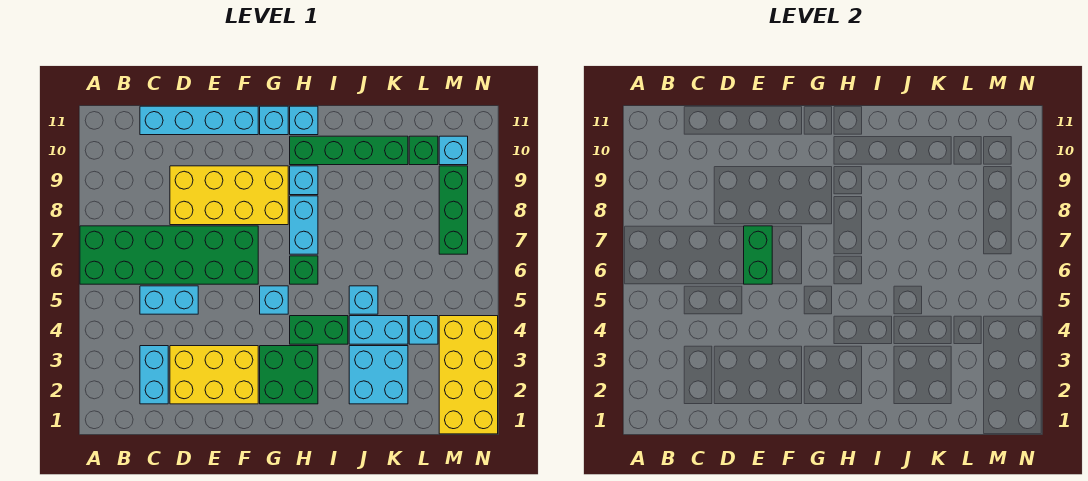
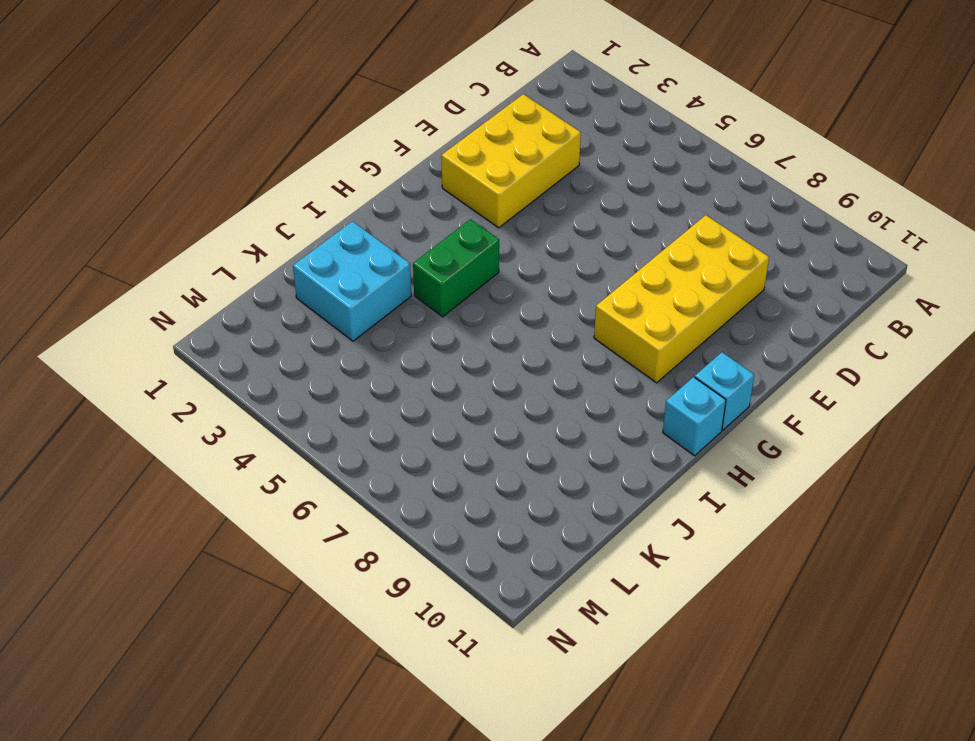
none -> green brick A6:F7 level 1
none -> cyan brick C2:C3 level 1
none -> cyan brick C5:D5 level 1

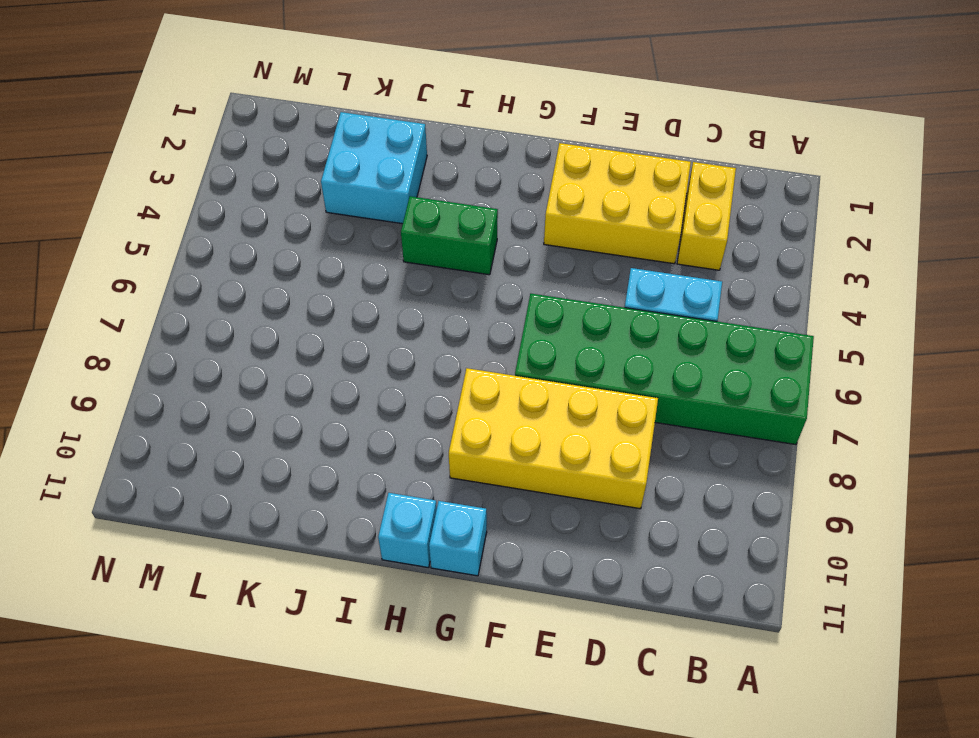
yellow brick C2:C3 level 1 -> cyan brick C2:C3 level 1
none -> cyan brick C11:F11 level 1
none -> green brick G2:H3 level 1
none -> cyan brick G5 level 1

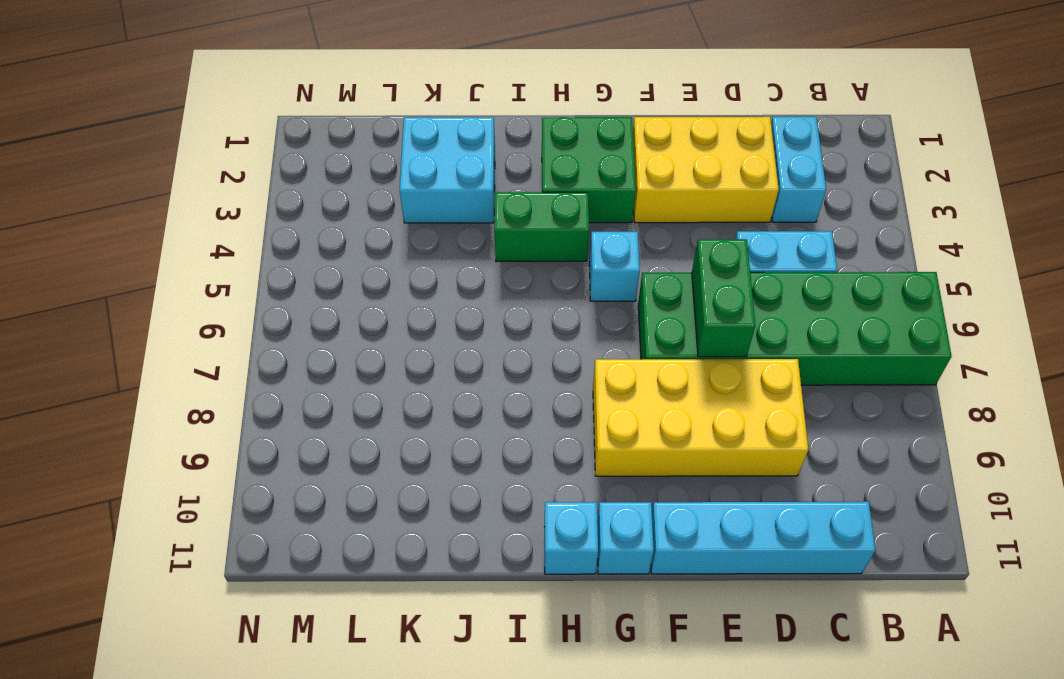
none -> green brick H6 level 1
none -> cyan brick H7:H8 level 1
none -> cyan brick H9 level 1

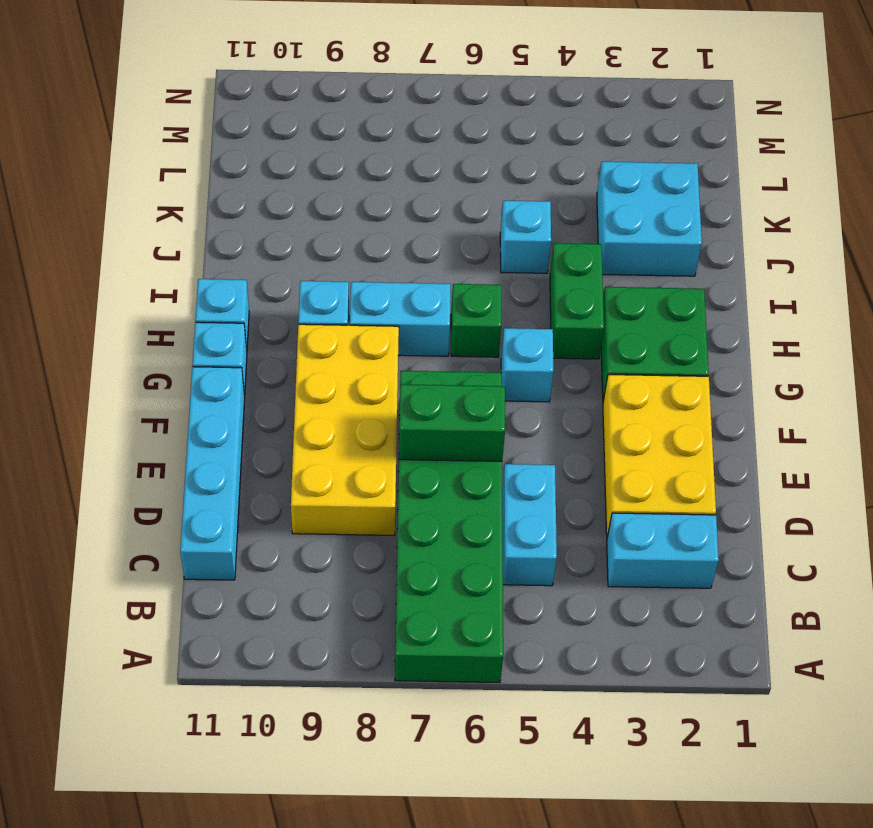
none -> green brick H10:K10 level 1
none -> cyan brick J4:K4 level 1
none -> cyan brick L4 level 1

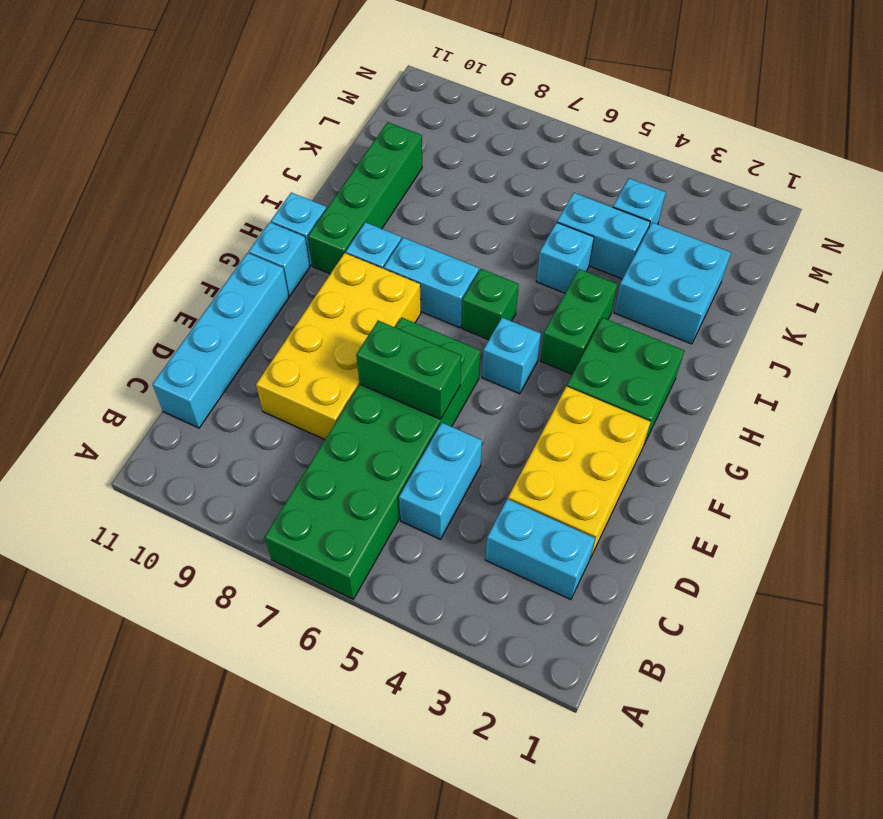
cyan brick K4:K5 level 1 -> cyan brick J4:K4 level 1
none -> green brick L10 level 1
none -> yellow brick M1:N4 level 1
none -> green brick M7:M9 level 1

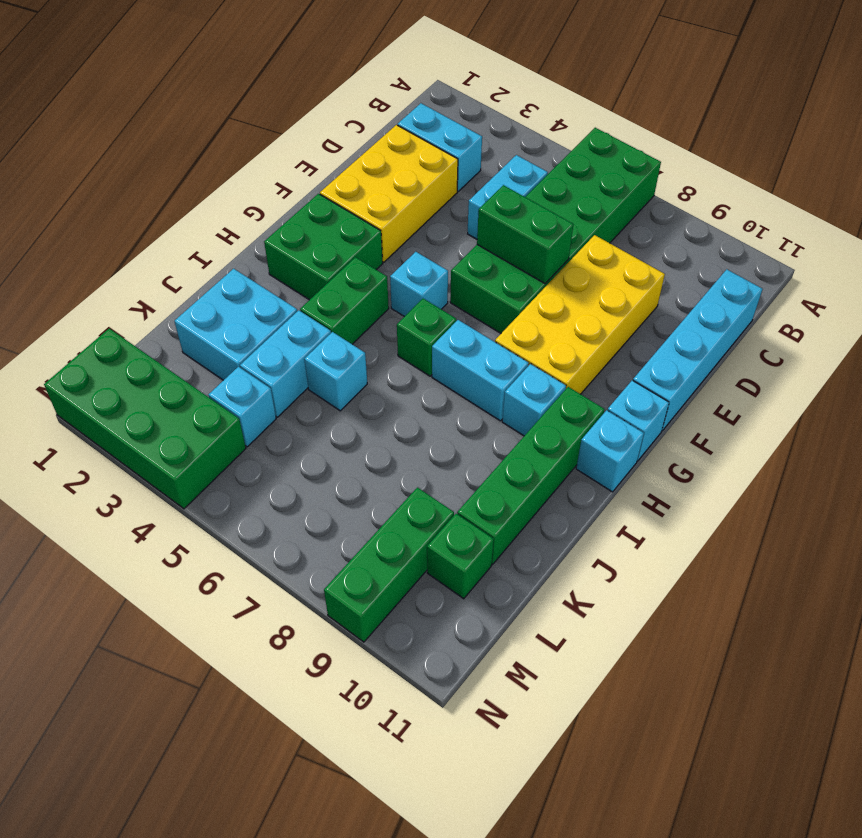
green brick L9:N9 level 1 -> green brick M7:M9 level 1
green brick M1:N4 level 1 -> yellow brick M1:N4 level 1
none -> cyan brick M10 level 1

